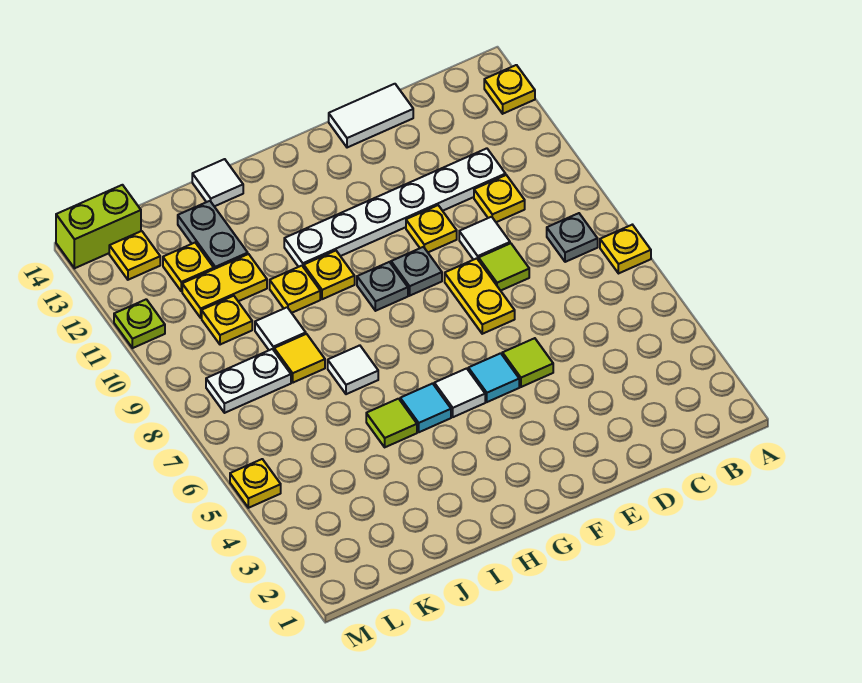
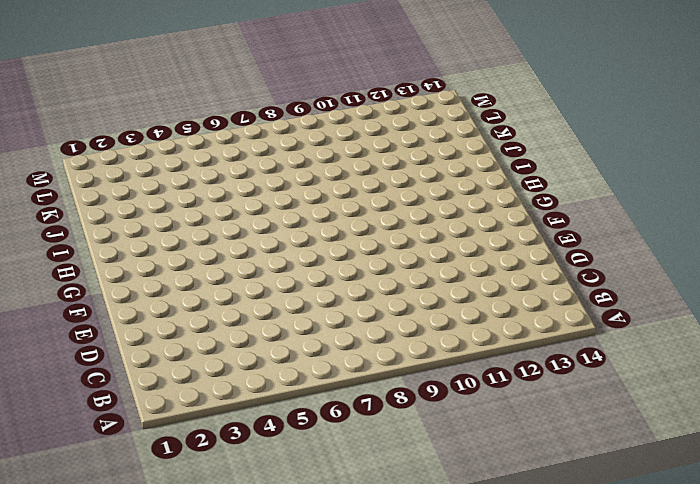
none -> yellow plate A7 level 1
none -> yellow plate A13 level 1
none -> grey plate B8 level 1
none -> yellow plate C10 level 1

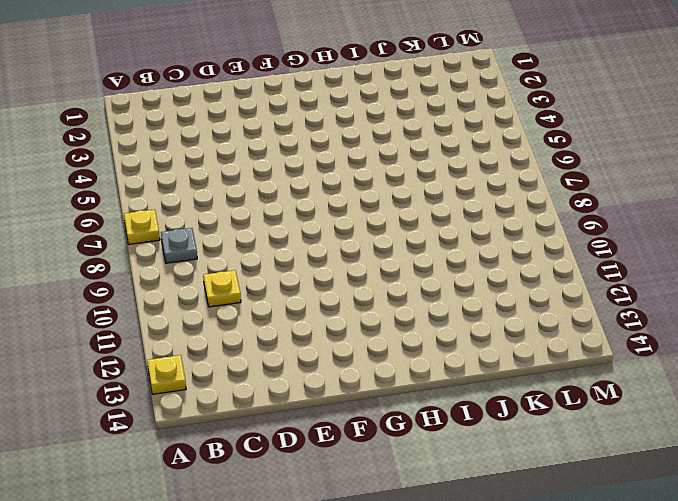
none -> white plate C11:H11 level 1
none -> lime tile D8 level 1
none -> white tile D9 level 1
none -> white tile D14:E14 level 1

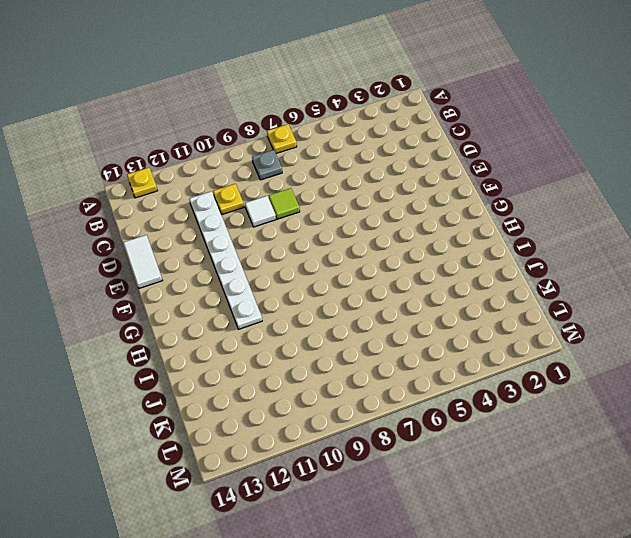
none -> lime tile E5 level 1
none -> yellow plate E7:E8 level 1
none -> yellow plate E10 level 1
none -> cyan tile F5 level 1

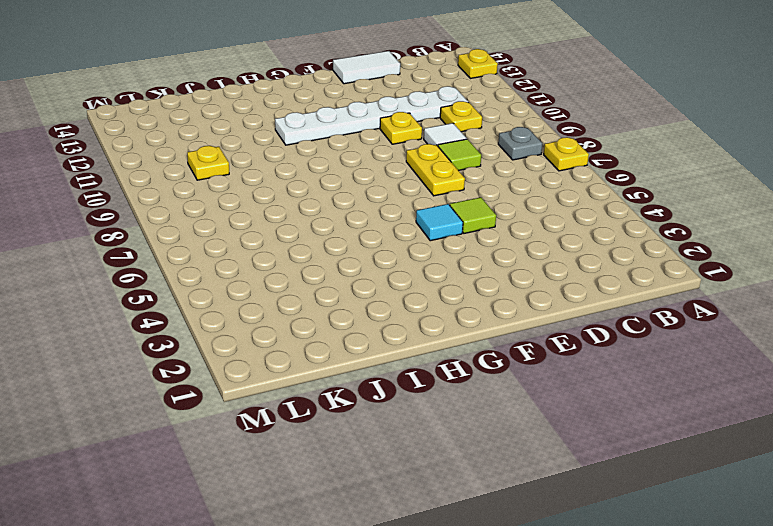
none -> grey plate F9 level 1
none -> white tile G5 level 1
none -> grey plate G9 level 1
none -> cyan tile H5 level 1

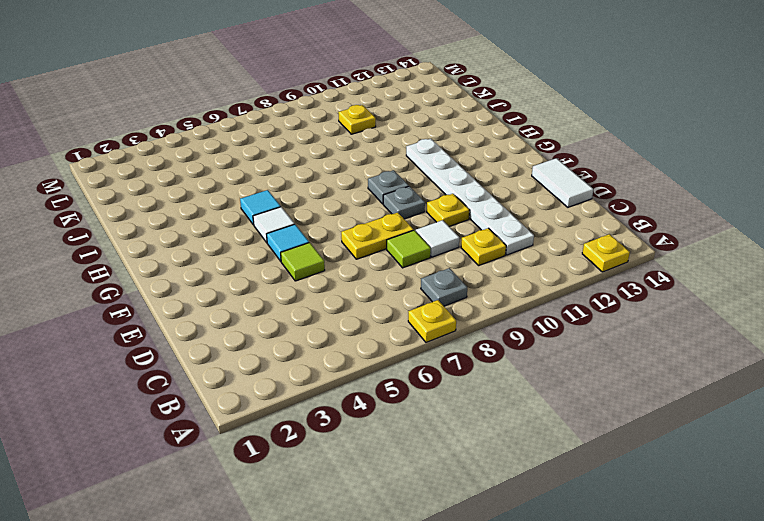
none -> yellow plate H10 level 1
none -> lime tile I5 level 1
none -> white tile I7 level 1
none -> yellow plate I10 level 1

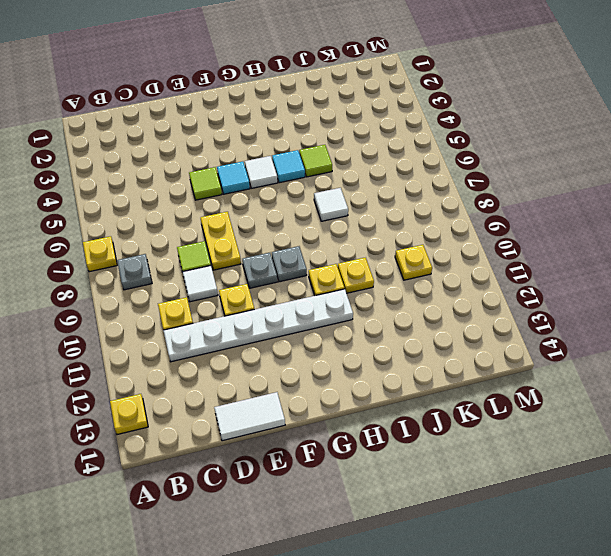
none -> white tile I14 level 1
none -> yellow tile J8 level 1
none -> white tile J9 level 1
none -> yellow plate J11:K11 level 1

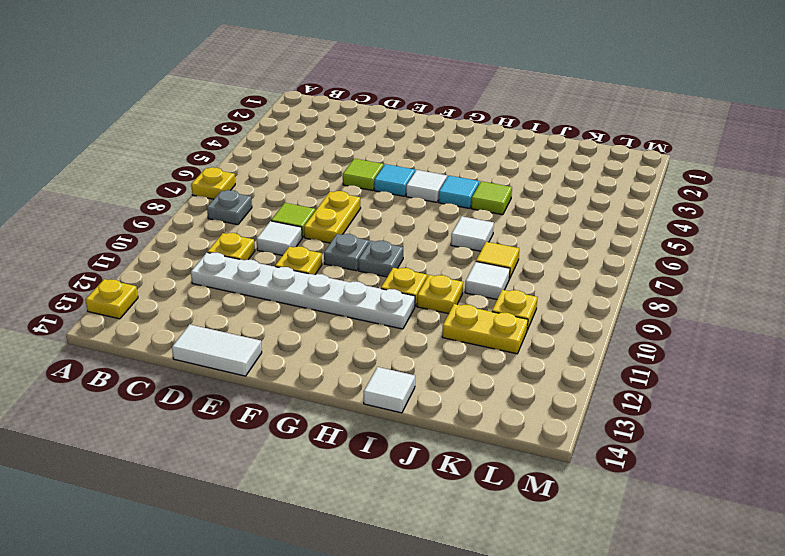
none -> grey plate J12:J13 level 1
none -> white plate K8:L8 level 1
none -> yellow plate K12 level 1
none -> yellow plate L13 level 1

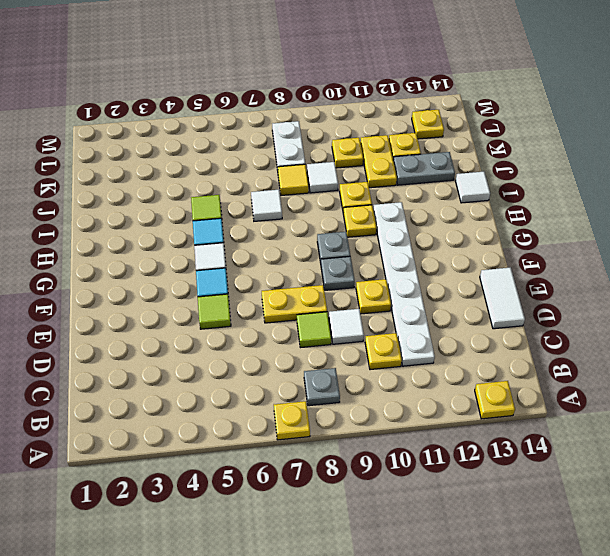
none -> lime brick L14:M14 level 1
none -> yellow plate M5 level 1
none -> lime plate M11 level 1

